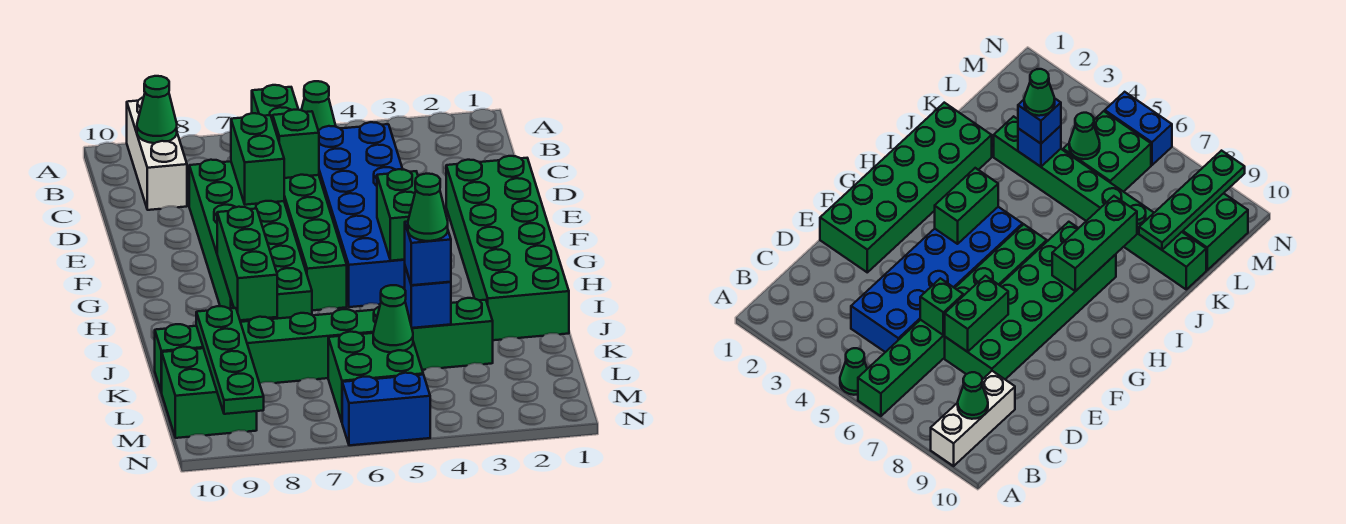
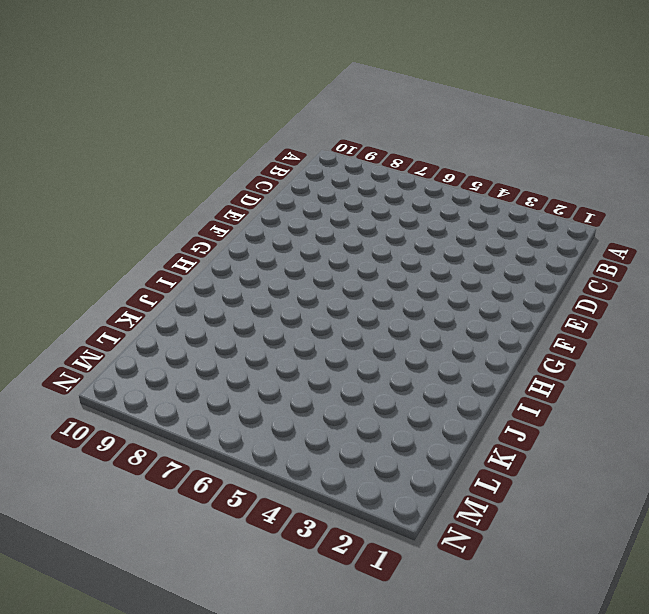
none -> green cone A5 level 1
none -> green brick A6:H6 level 1
none -> white brick A9:C9 level 1

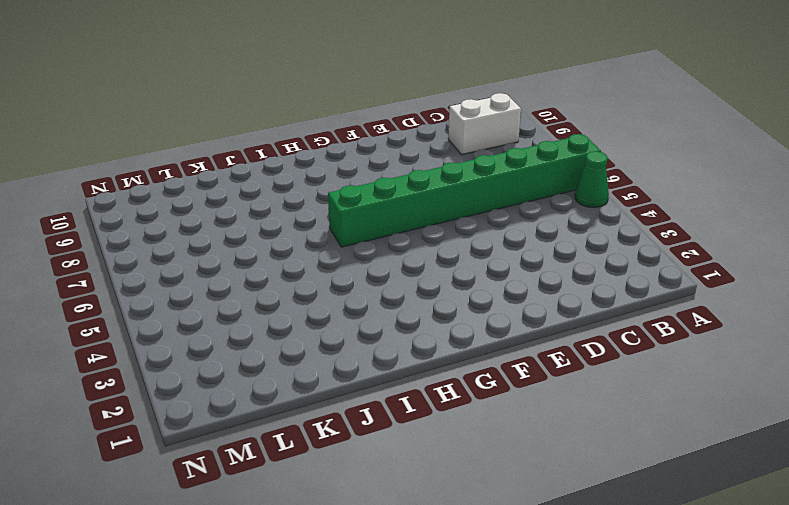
white brick B9:C9 level 1 -> white brick A9:C9 level 1
none -> blue brick C4:H5 level 1
none -> green brick D7:I8 level 1
none -> green brick E1:J2 level 1

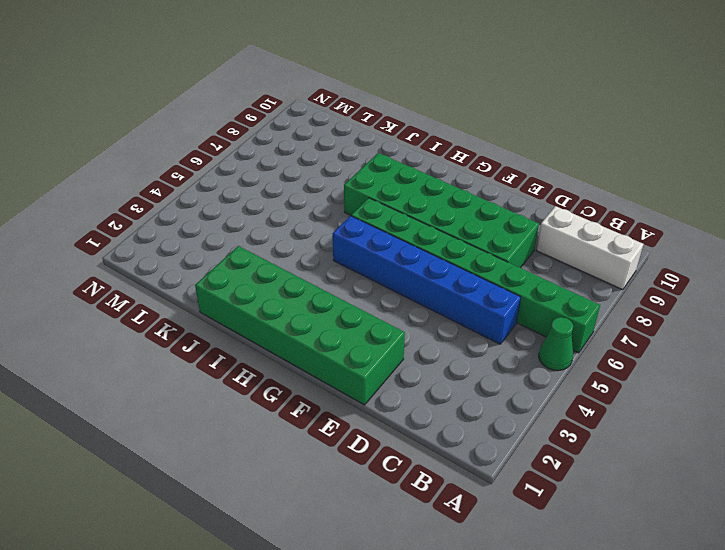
blue brick C5:H5 level 1 -> blue brick C4:H5 level 1
none -> green brick K3:K10 level 1
none -> green brick L5:M6 level 1
none -> green brick L9:M10 level 1

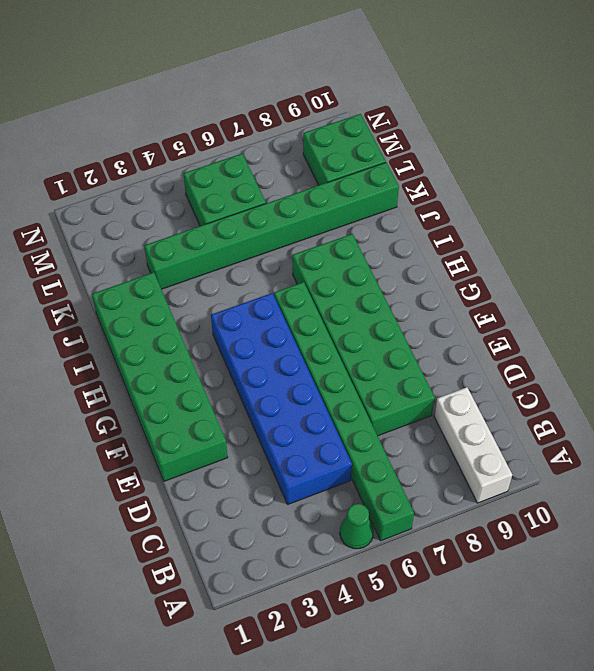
none -> blue brick N5:N6 level 1
none -> green cone B9 level 2
none -> green brick D6 level 2

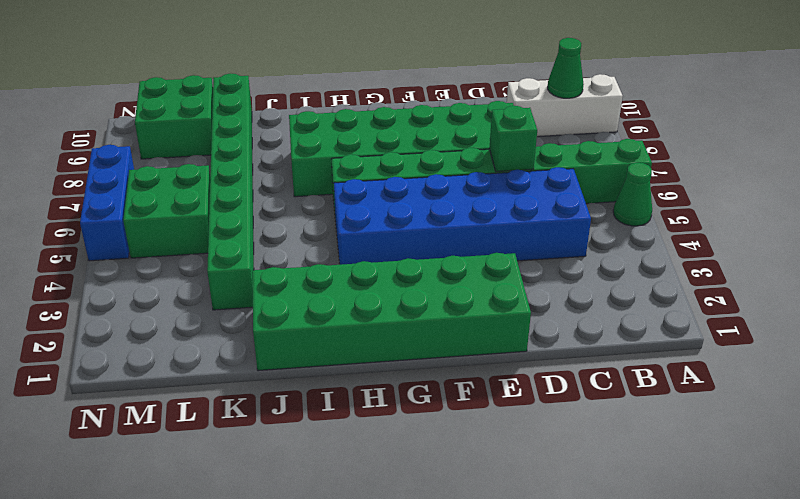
blue brick N5:N7 level 1 -> blue brick N5:N6 level 1
none -> green brick D7:E7 level 2
none -> green brick G4:H4 level 2
none -> green brick H8:J8 level 2

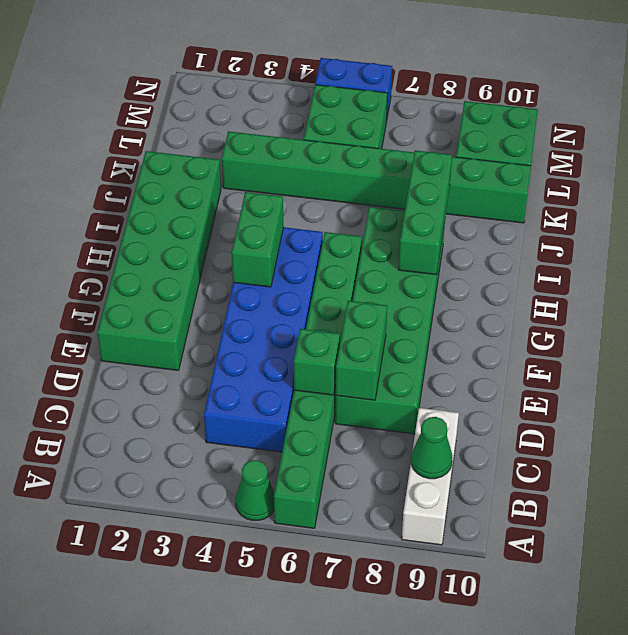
none -> blue brick K4 level 2
none -> green plate K9:N9 level 2
none -> green cone L5 level 2

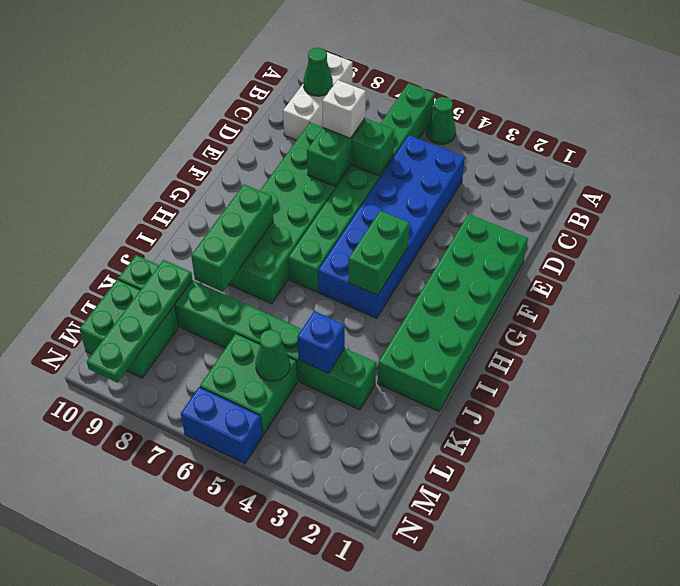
white brick D7 level 3 -> none
none -> blue brick K4 level 3
none -> green cone K4 level 4

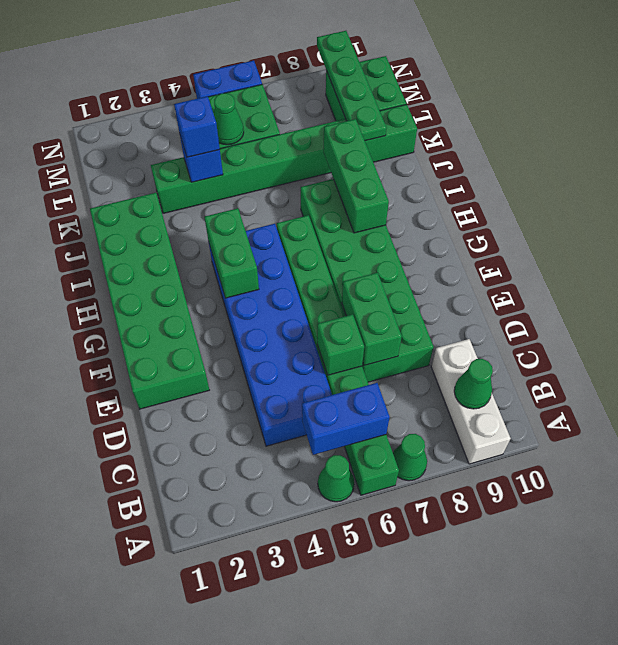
green cone A7 level 1 -> green cone K4 level 4
blue brick B5:B6 level 2 -> none

